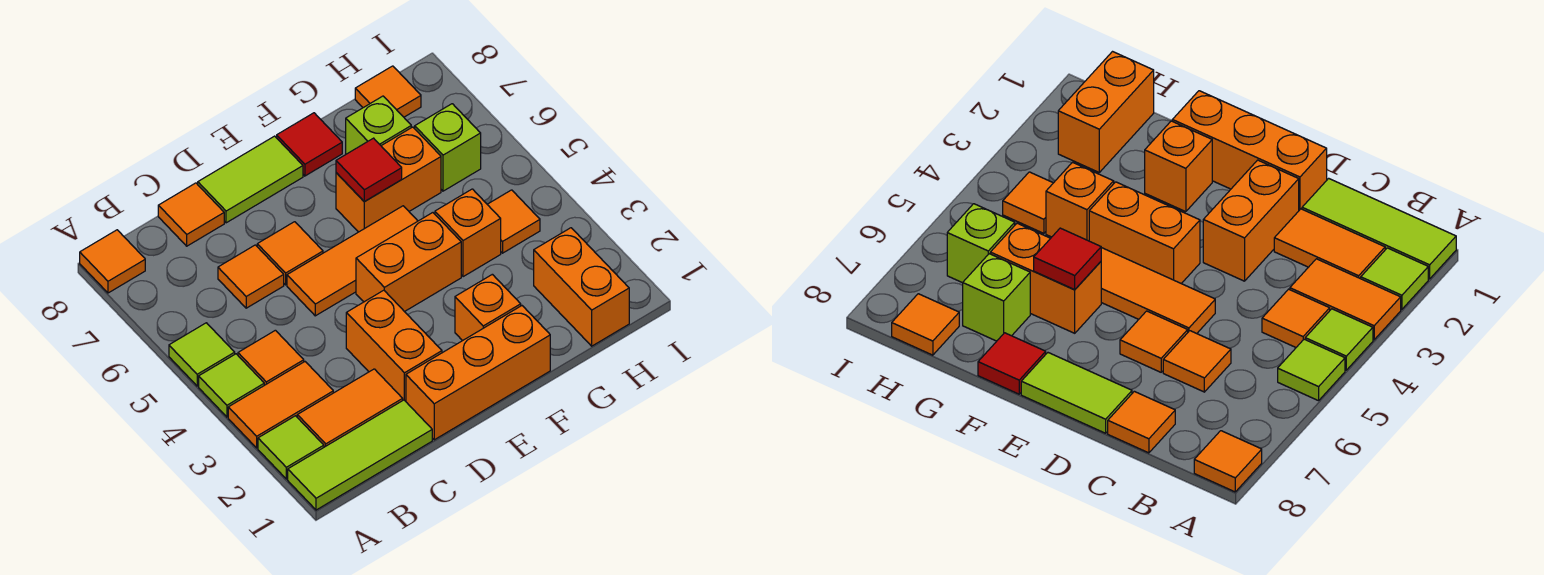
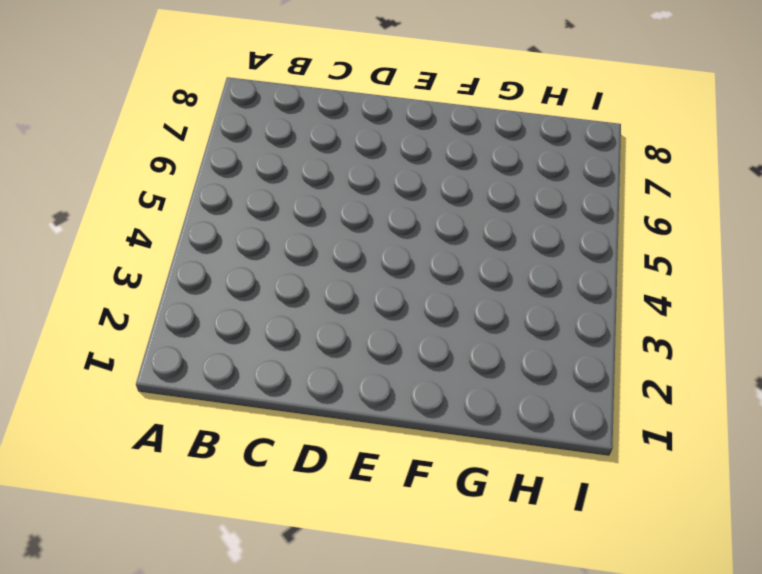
none -> lime tile A1:C1 level 1
none -> lime tile A2 level 1
none -> orange tile A3:B3 level 1

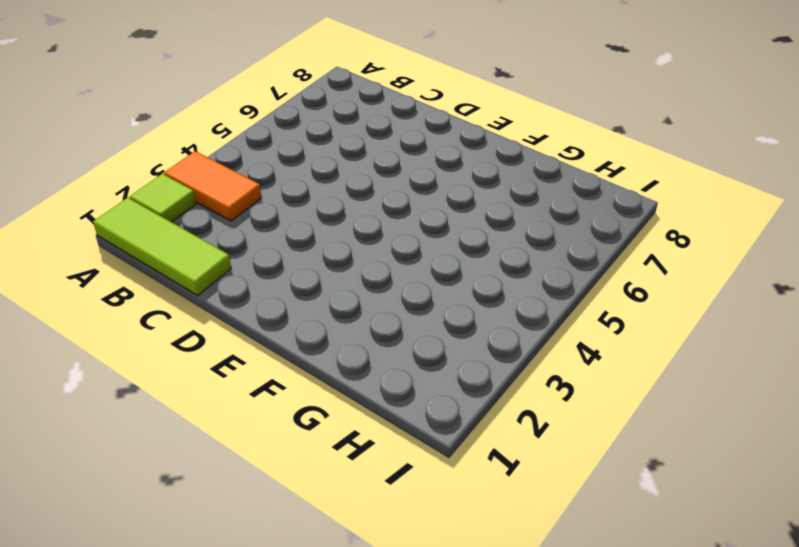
none -> lime tile A4 level 1
none -> lime tile A5 level 1
none -> orange tile A8 level 1

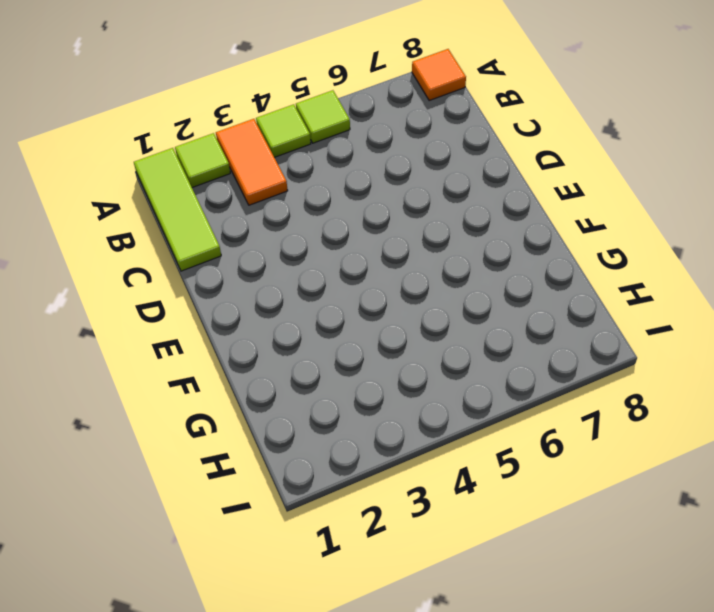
none -> orange tile B2:C2 level 1
none -> orange tile B4 level 1
none -> orange tile C6 level 1

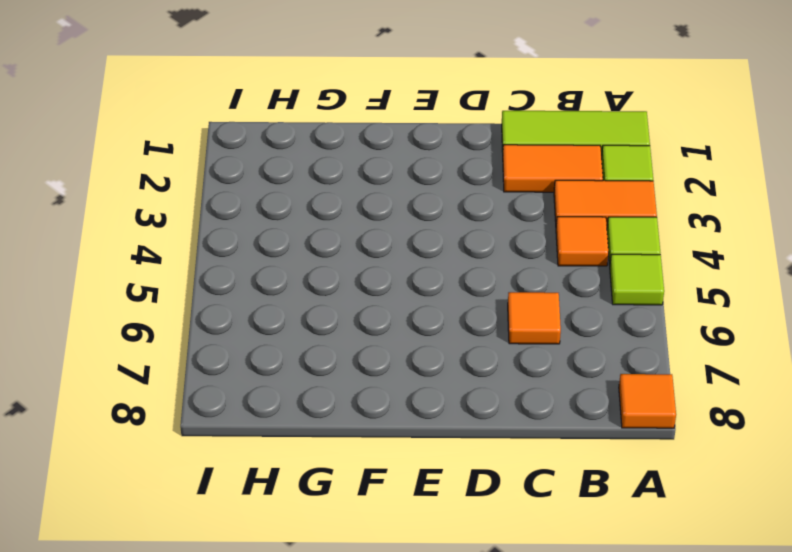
none -> orange tile C8 level 1
none -> orange brick D1:F1 level 1
none -> orange brick D2:D3 level 1

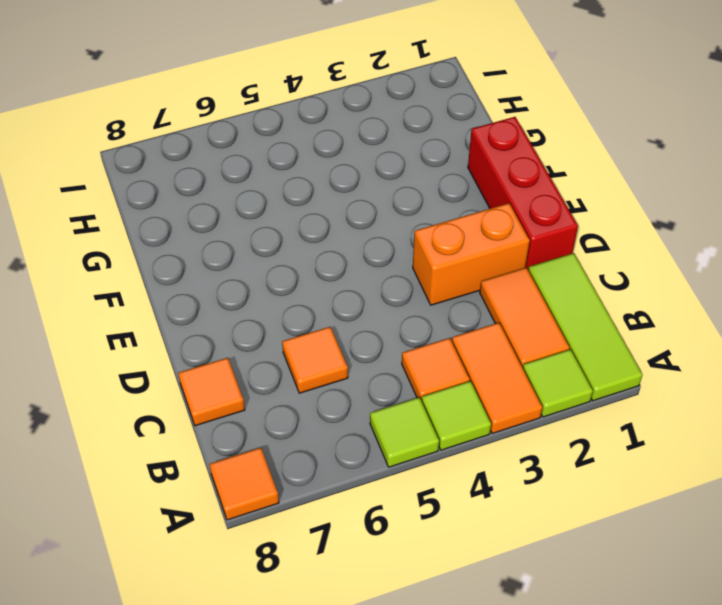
red brick D1:F1 level 1 -> orange brick D1:F1 level 1
none -> orange tile D5:F5 level 1
none -> orange tile D6 level 1
none -> lime tile D8:E8 level 1

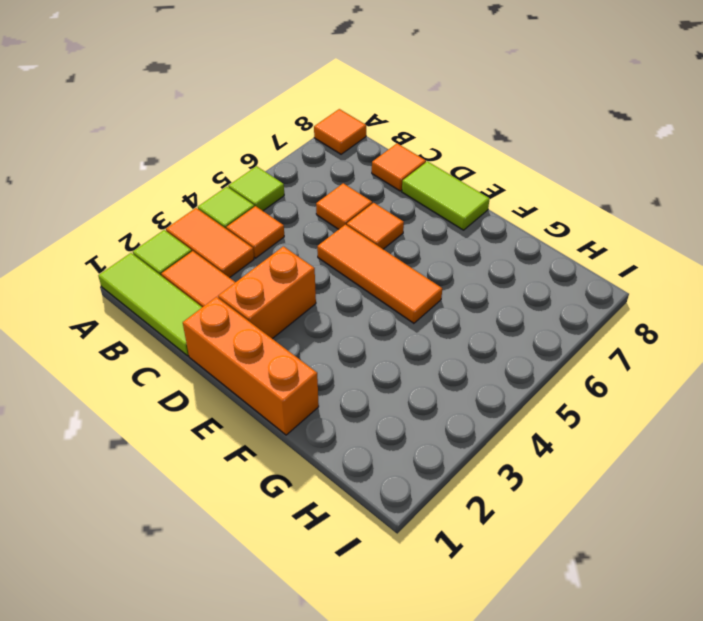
none -> orange brick E4:F4 level 1
none -> orange brick F2 level 1
none -> orange brick F6:G6 level 1

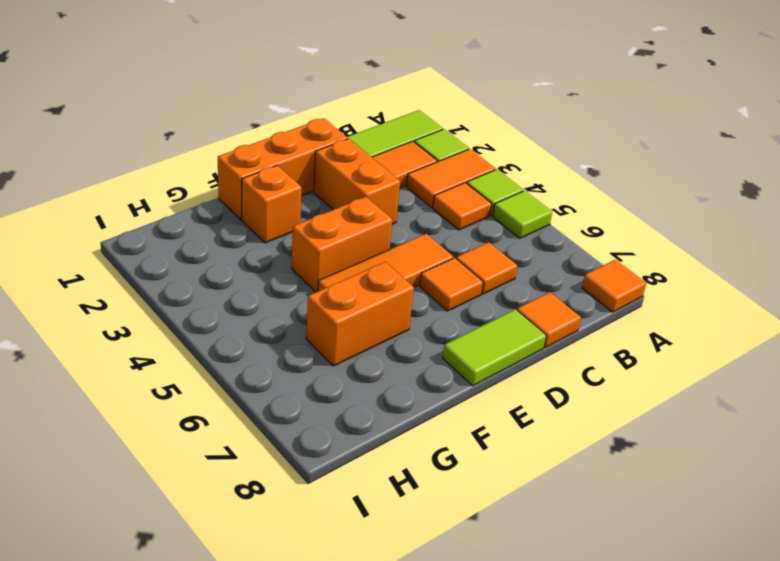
none -> red tile F8 level 1
none -> orange brick G4 level 1
none -> lime brick G7 level 1

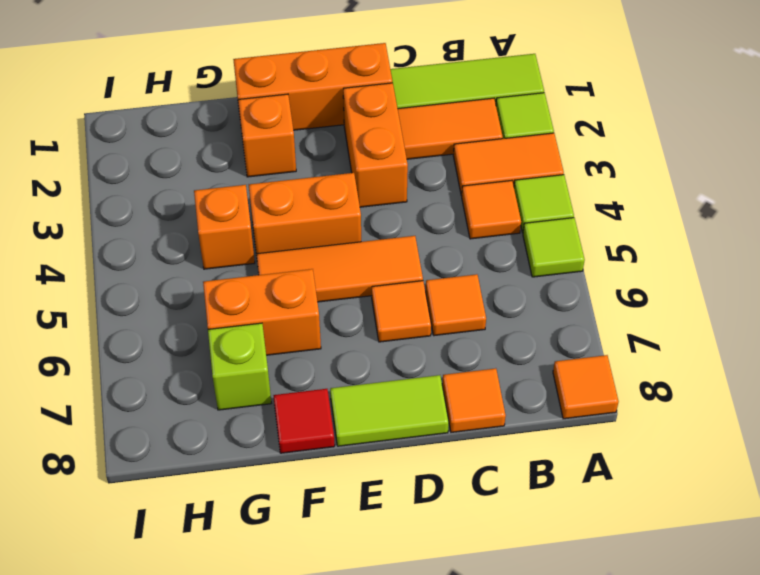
none -> orange brick H1:H2 level 1
none -> orange tile H4 level 1
none -> lime brick H6 level 1

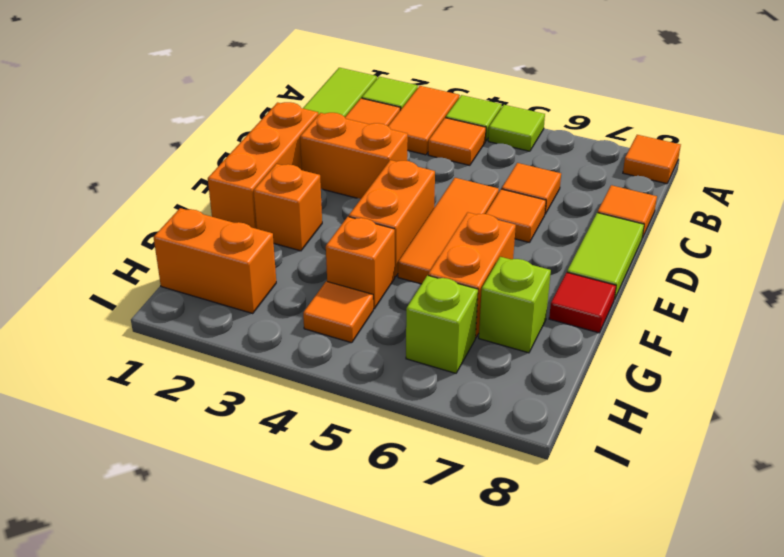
none -> orange tile H8 level 1
none -> red tile F6 level 2

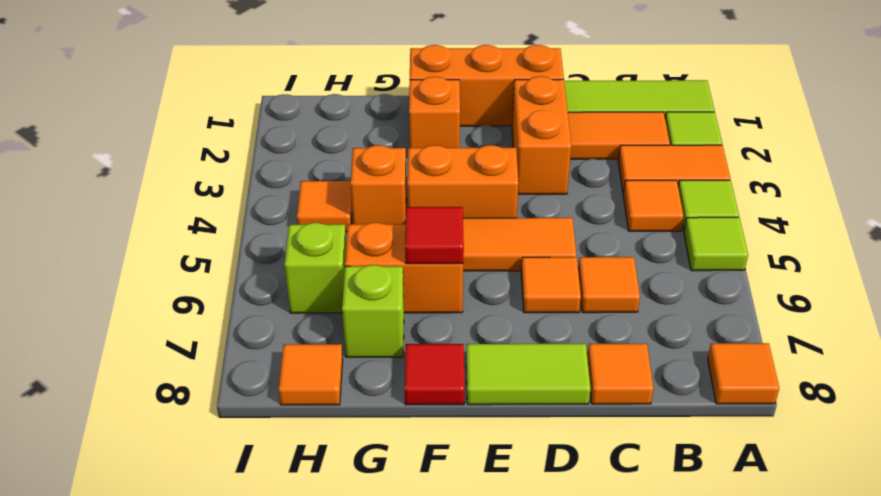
none -> orange brick H1:H2 level 1

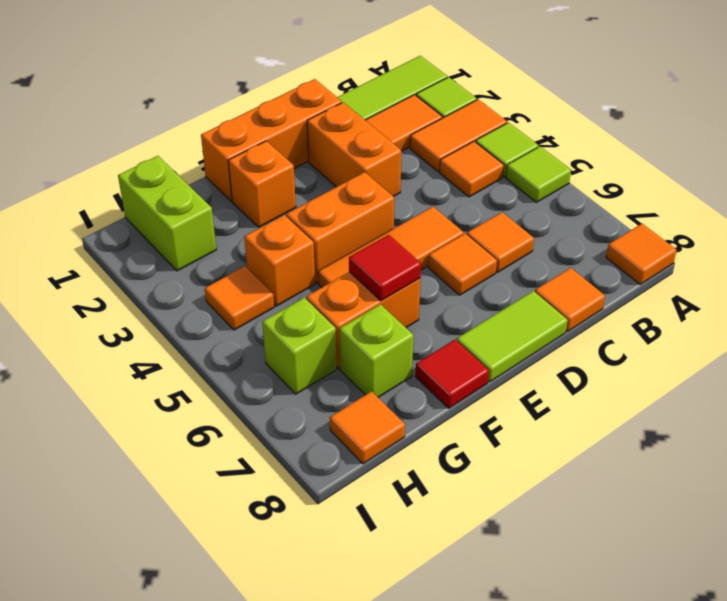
lime brick H1:H2 level 1 -> orange brick H1:H2 level 1

